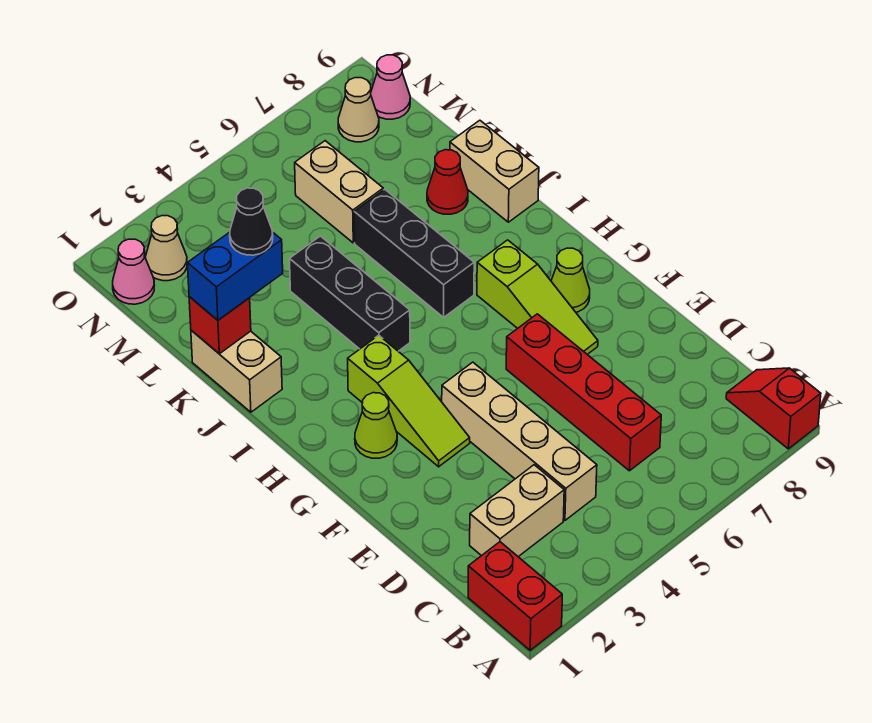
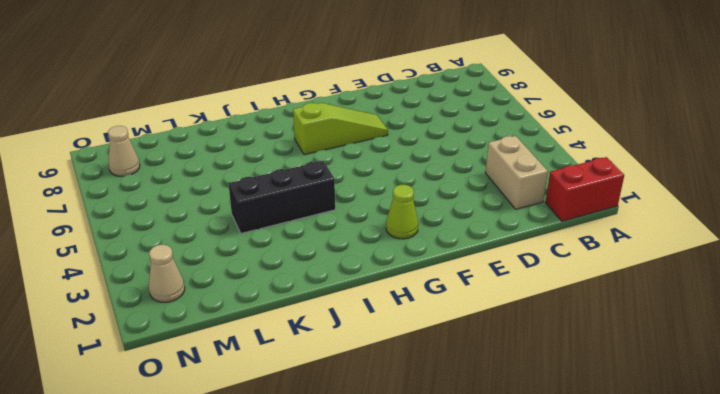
none -> red slope A9:B9 level 1 top A
none -> tan brick C4:F4 level 1
none -> red brick C6:F6 level 1

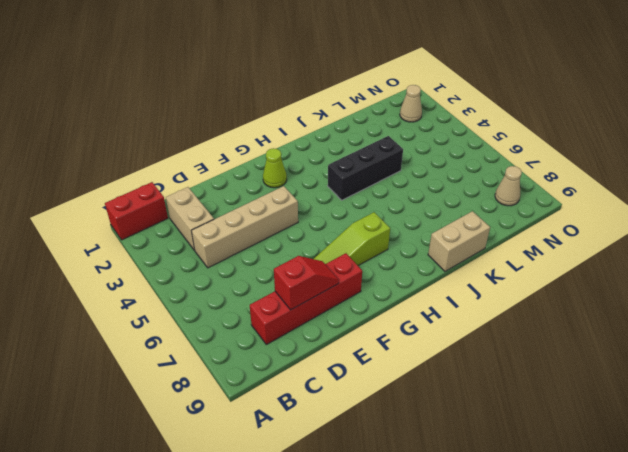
red brick C8:F8 level 1 -> red brick C6:F6 level 1
red slope D8:E8 level 2 top D -> red slope A9:B9 level 1 top A
none -> lime slope F3:H3 level 1 top H
none -> lime cone G8 level 1
none -> black brick I6:K6 level 1

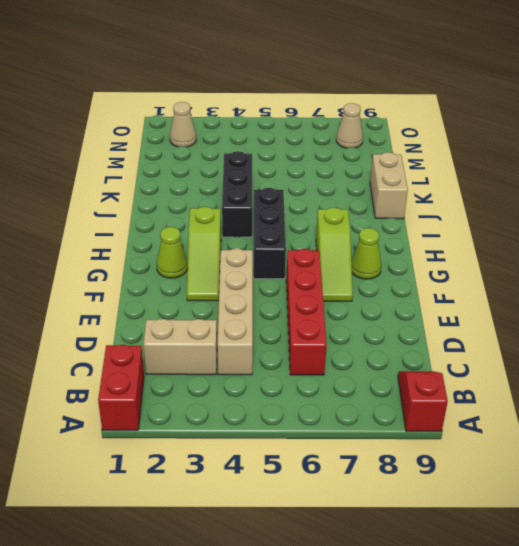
black brick G5:I5 level 1 -> black brick I6:K6 level 1
none -> tan brick J1:K1 level 1
none -> red cone K8 level 1
none -> tan brick L6:M6 level 1

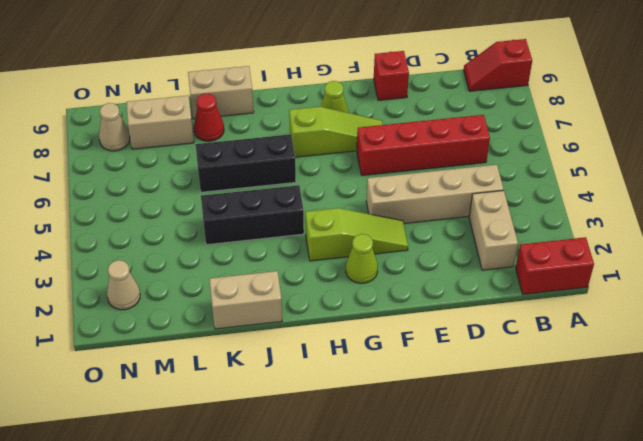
red brick E9 level 1 -> red brick K1 level 2
tan brick L8:M8 level 1 -> tan brick L6:M6 level 1
none -> pink cone N1 level 1
none -> pink cone N9 level 1
none -> blue brick K1:K2 level 3

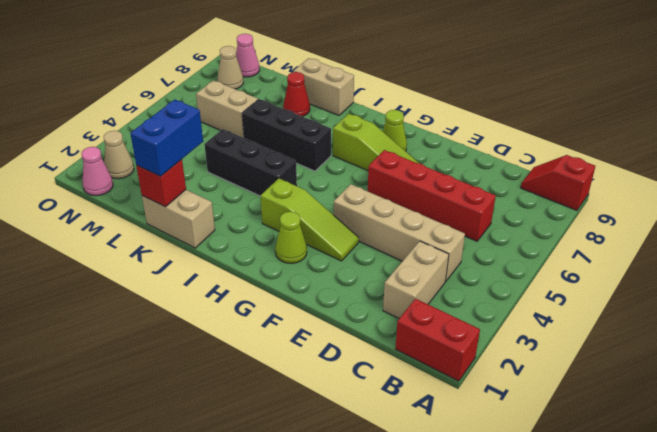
none -> black cone K2 level 4

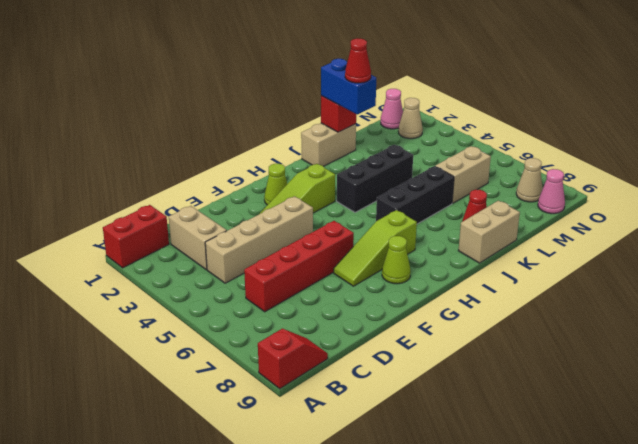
red cone K2 level 4 -> black cone K2 level 4

